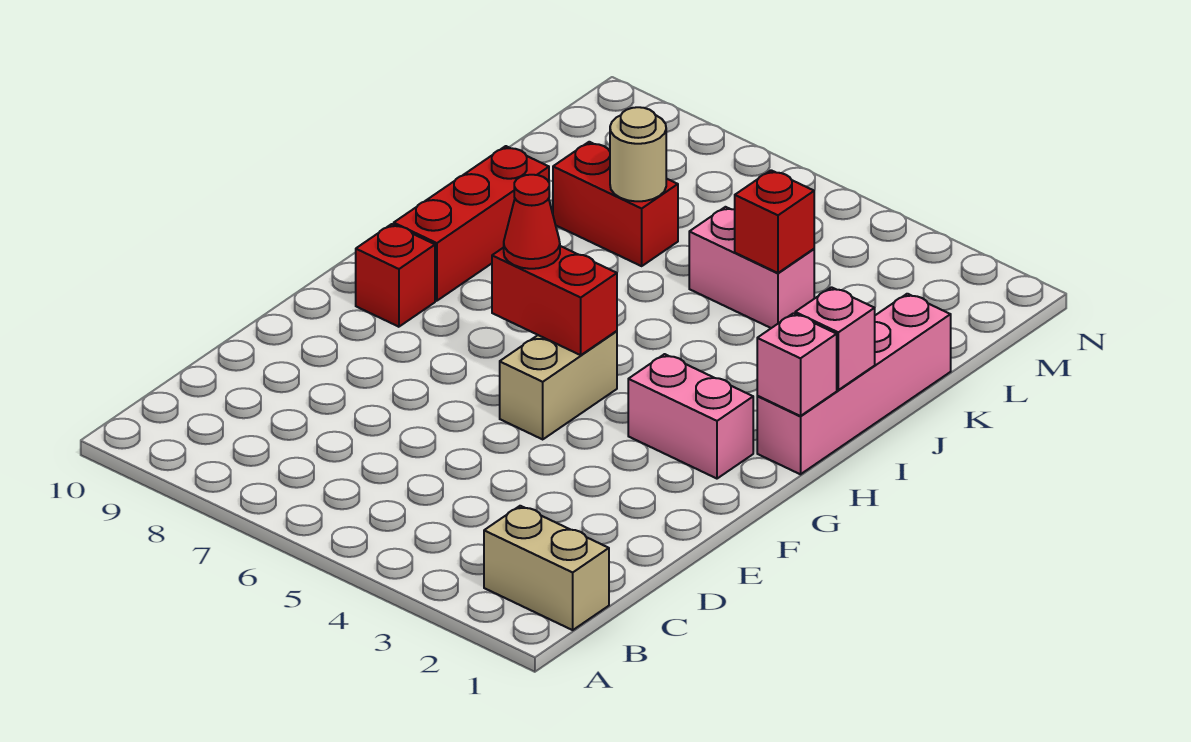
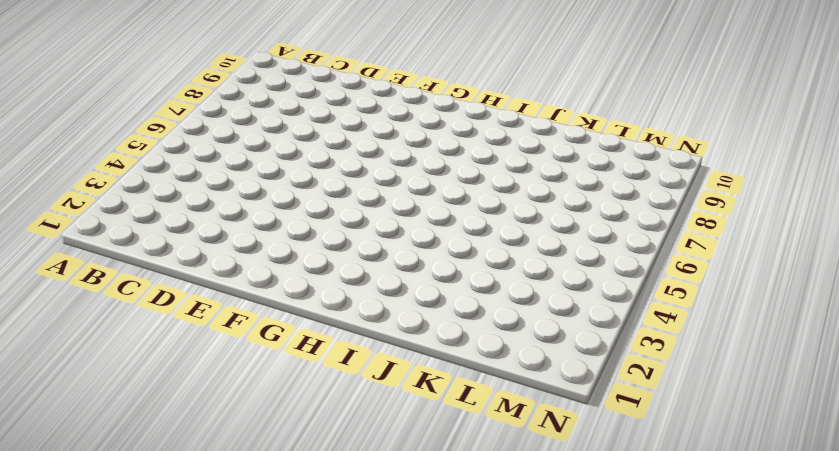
none -> tan brick B1:B2 level 1
none -> tan brick F5:G5 level 1
none -> pink brick G2:G3 level 1

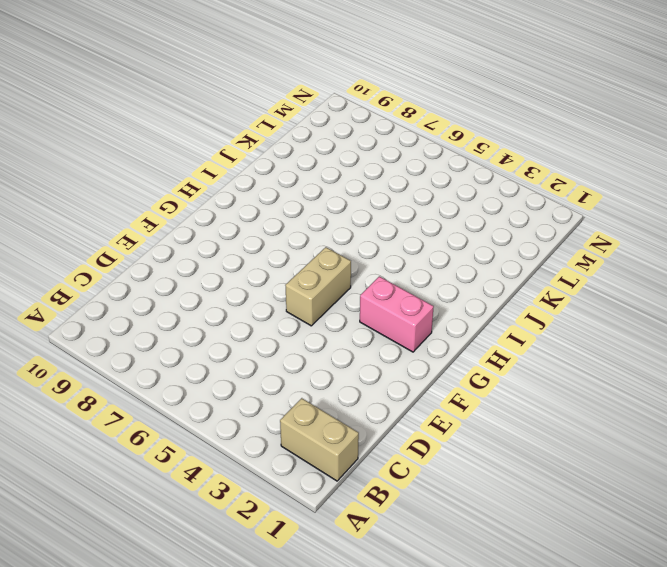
none -> red brick G9 level 1
none -> pink brick H1:K1 level 1
none -> red brick H9:J9 level 1

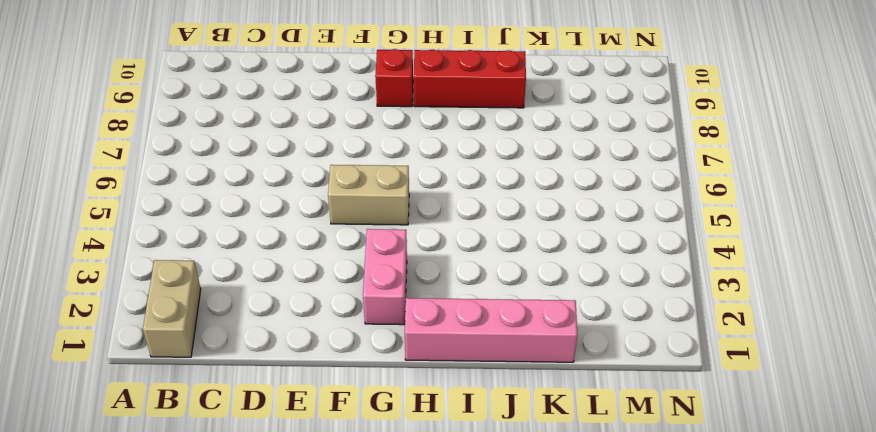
none -> pink brick K4:K5 level 1
none -> red brick K7:K8 level 1
none -> red brick G5:G6 level 2

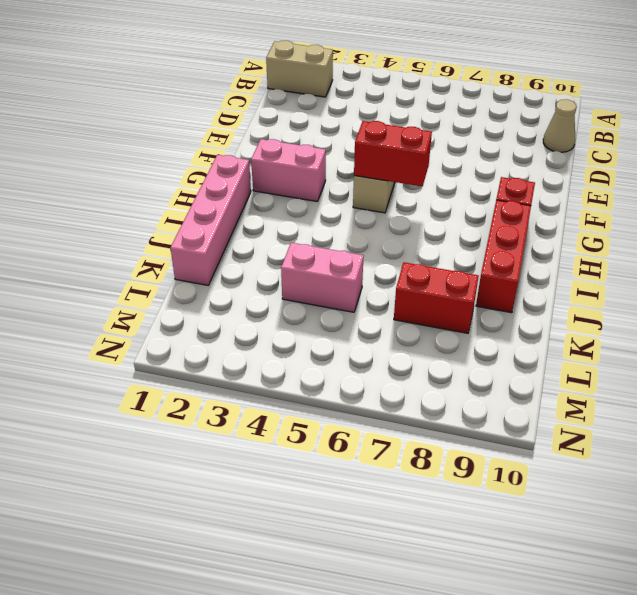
tan cone C10 level 1 -> none
none -> pink brick H1 level 2
none -> pink brick I1 level 2
none -> red brick K4 level 2

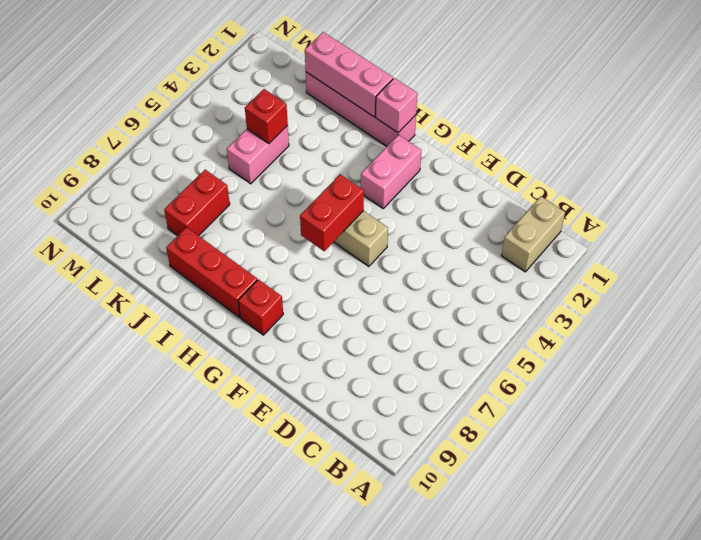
pink brick I1:K1 level 2 -> pink brick I1 level 2
none -> tan round brick K7 level 2
none -> red cone G6 level 3

